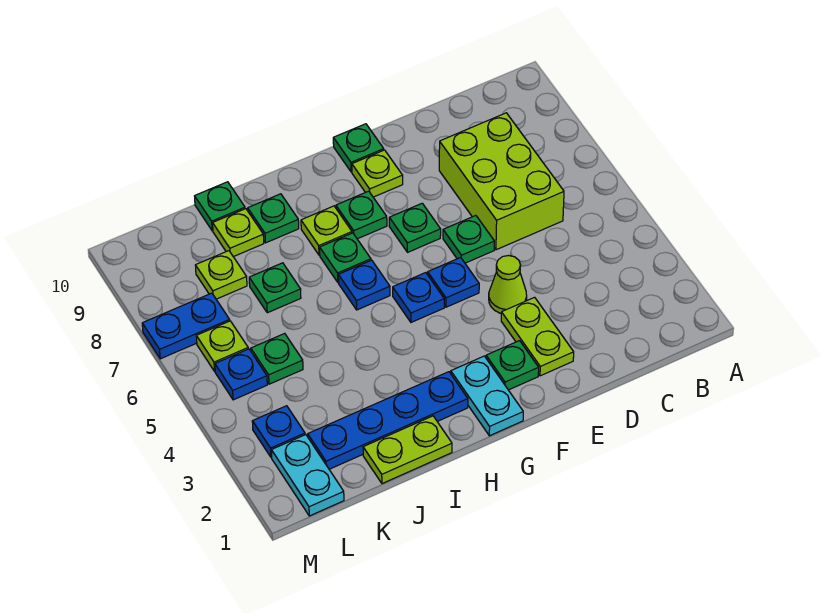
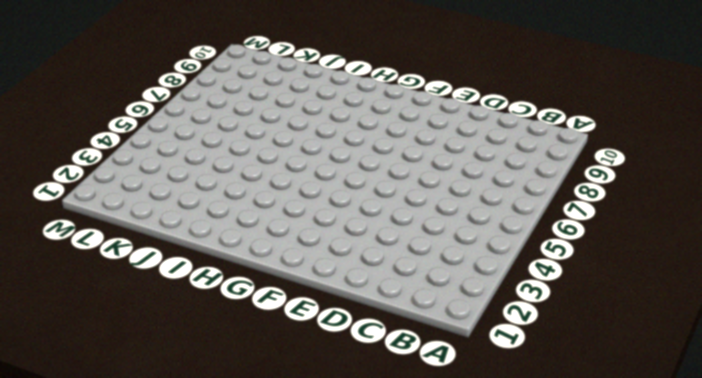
none -> lime brick C6:D8 level 1
none -> lime plate E2:E3 level 1
none -> lime cone E4 level 1

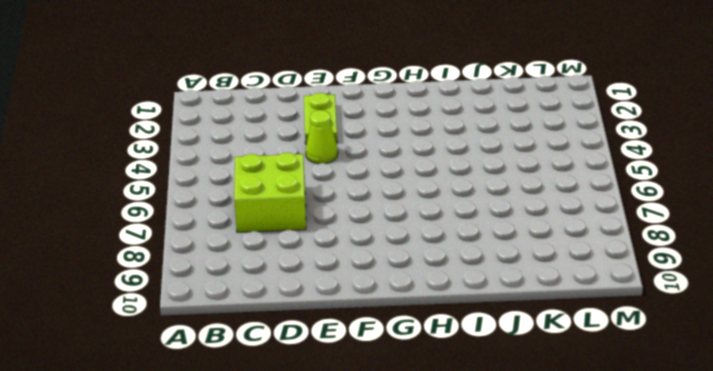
lime brick C6:D7 level 1 -> lime brick C6:D8 level 1
none -> green plate E6 level 1
none -> green plate F2 level 1
none -> blue plate F5 level 1

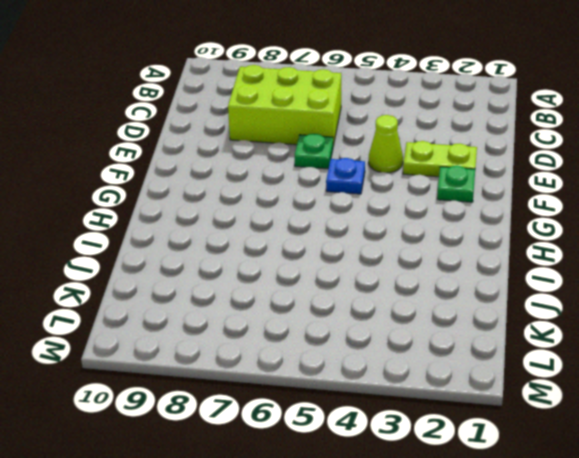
none -> green plate F7 level 1
none -> lime plate F9 level 1
none -> green plate F10 level 1

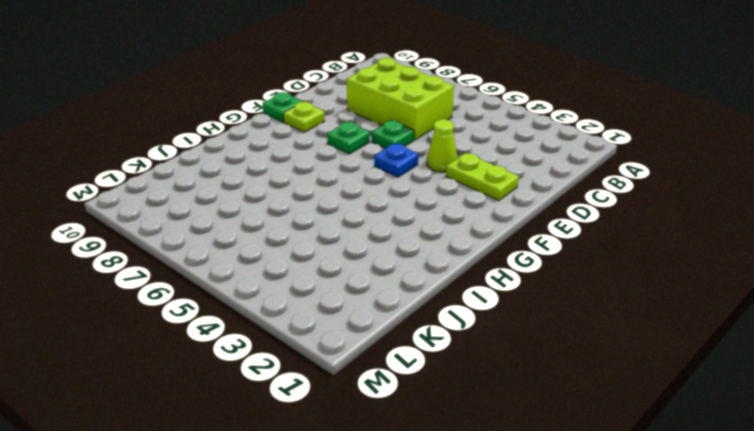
none -> green plate F2 level 1
none -> cyan plate G1:G2 level 1
none -> blue plate G5 level 1

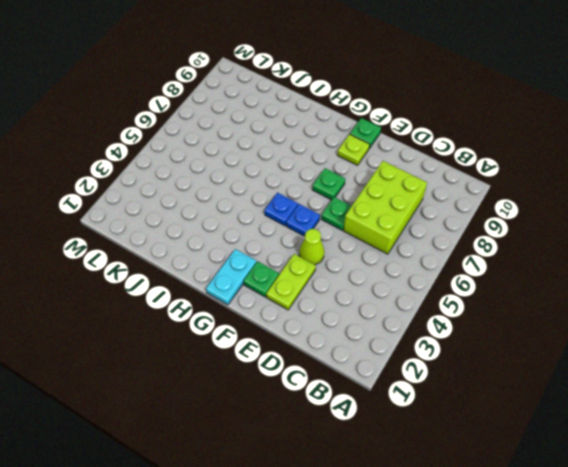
none -> green plate G8 level 1
none -> blue plate H2:K2 level 1
none -> blue plate H6 level 1

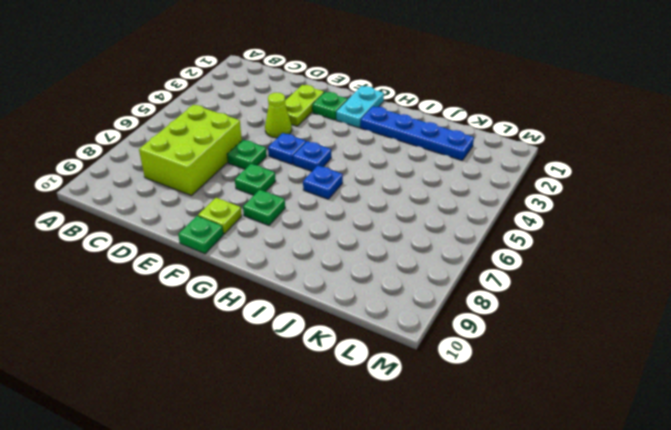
none -> green plate H7 level 1
none -> lime plate H8 level 1
none -> lime plate I1:J1 level 1

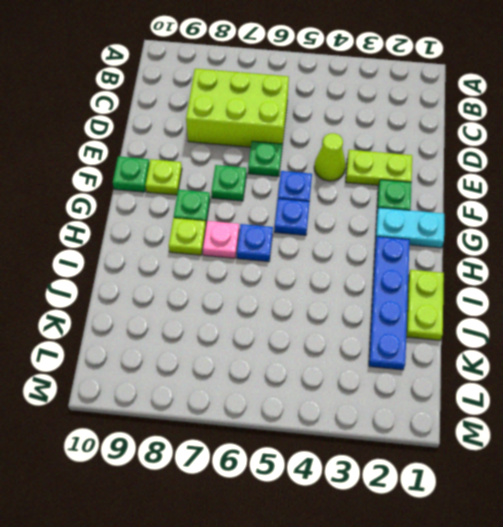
pink plate H7 level 1 -> green plate H7 level 1
none -> green plate I9 level 1
none -> green plate J7 level 1
none -> lime plate J9 level 1

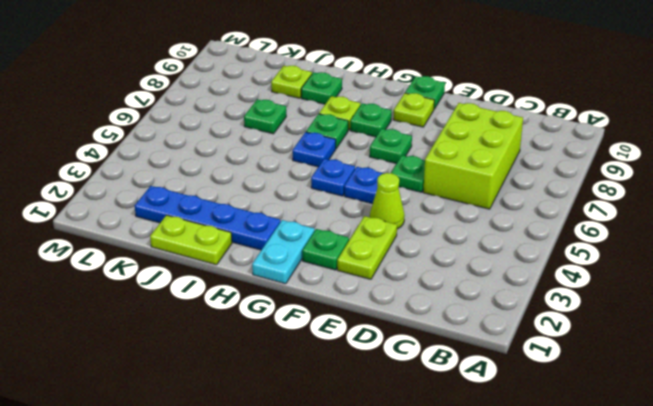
none -> green plate J10 level 1
none -> green plate K5 level 1
none -> lime plate K8 level 1

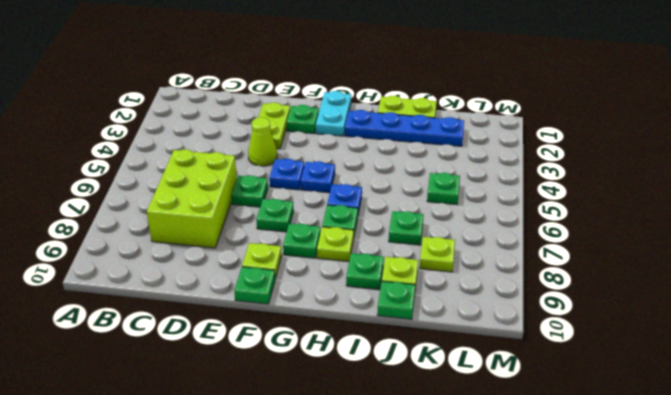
none -> cyan plate L1:L2 level 1
none -> blue plate L3 level 1
none -> blue plate L5 level 1

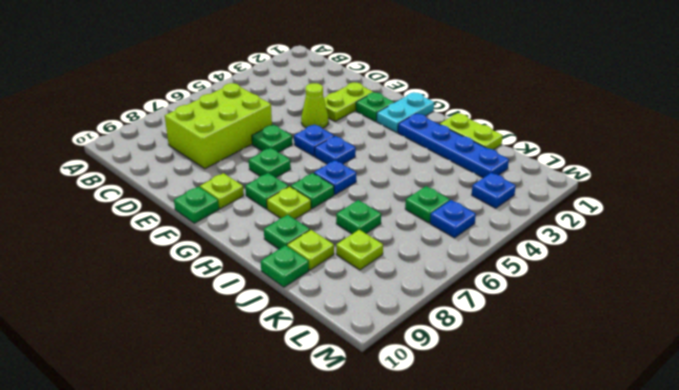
none -> cyan plate L1:L2 level 1
none -> lime plate L6 level 1
none -> blue plate L7:M7 level 1

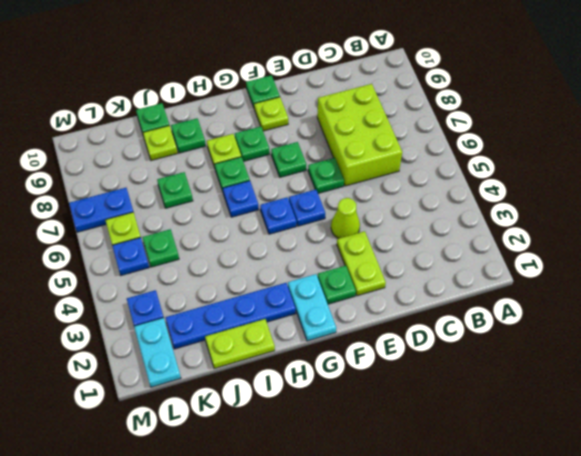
none -> lime plate K8 level 1

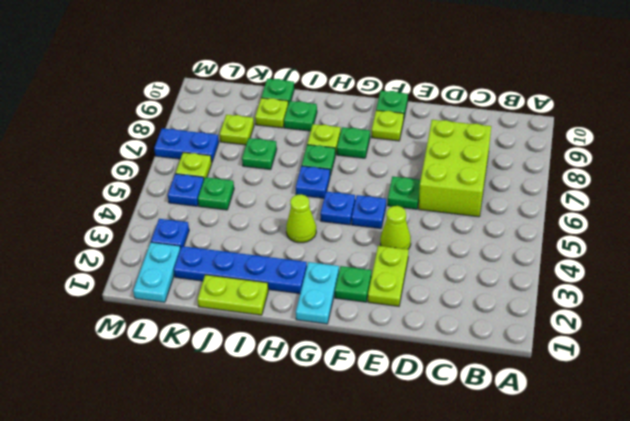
lime cone H4 level 1 -> none
none -> green plate F7 level 1

